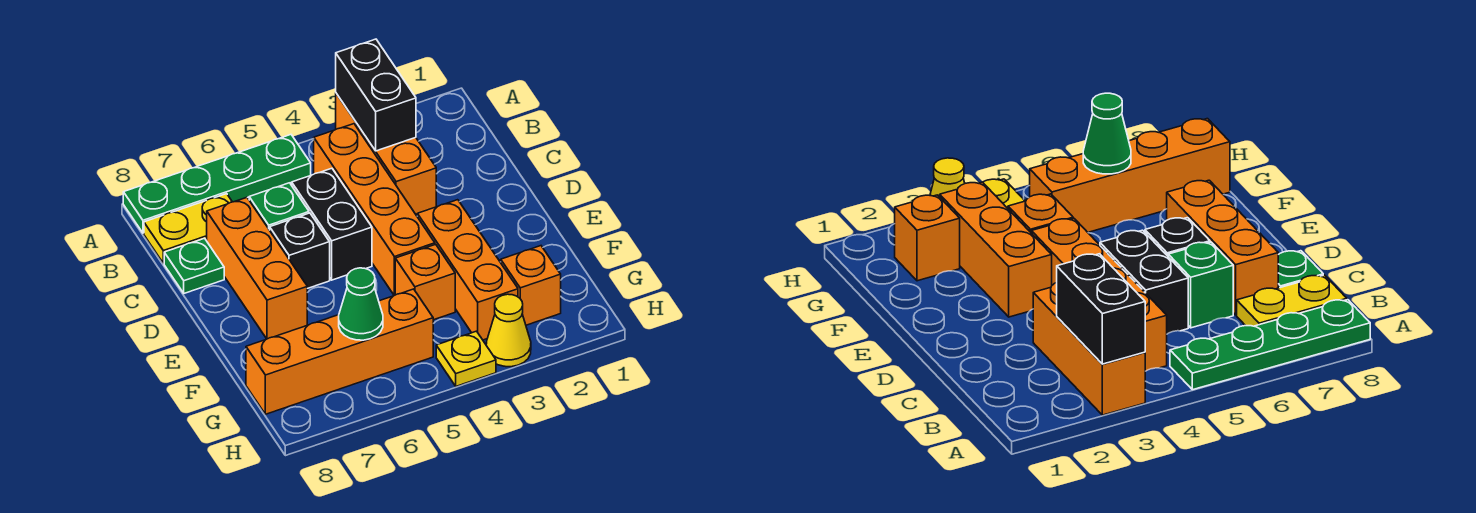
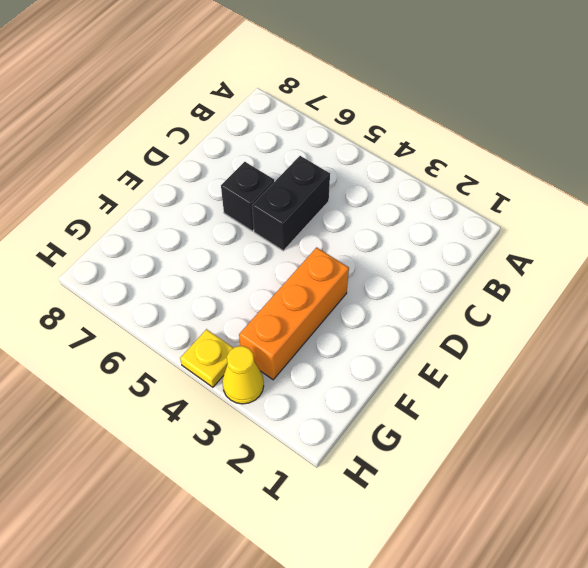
none -> orange brick A3:C3 level 1
none -> green plate A5:A8 level 1
none -> orange brick B4:E4 level 1

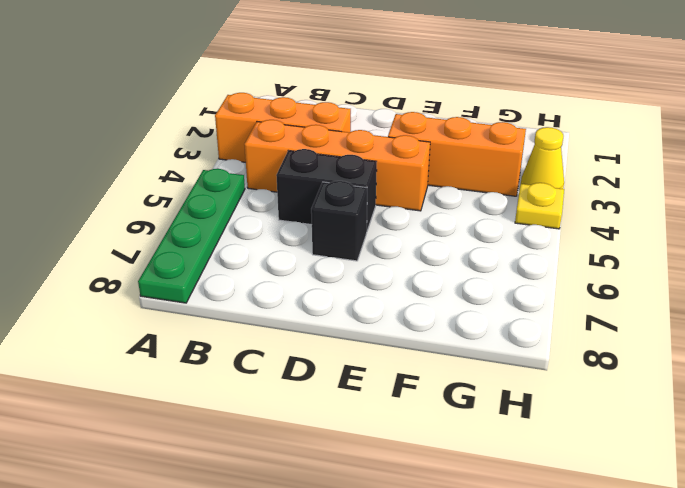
none -> yellow plate B7:B8 level 1
none -> green brick C6 level 1
none -> orange brick C7:E7 level 1

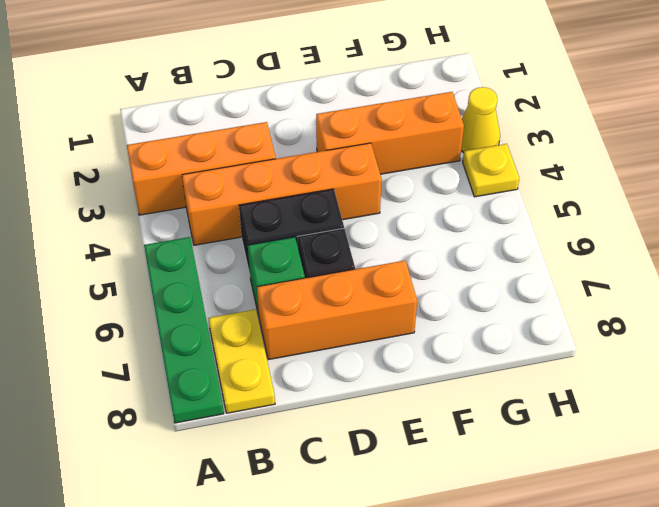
none -> green plate C8 level 1
none -> orange brick F4 level 1
none -> orange brick G2 level 1

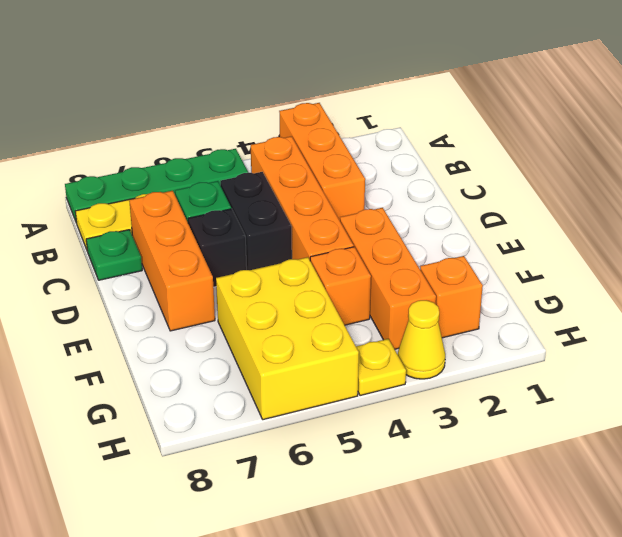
yellow brick F5:H6 level 1 -> orange brick G5:G8 level 1
none -> black brick A3:B3 level 2
none -> green cone G6 level 2

